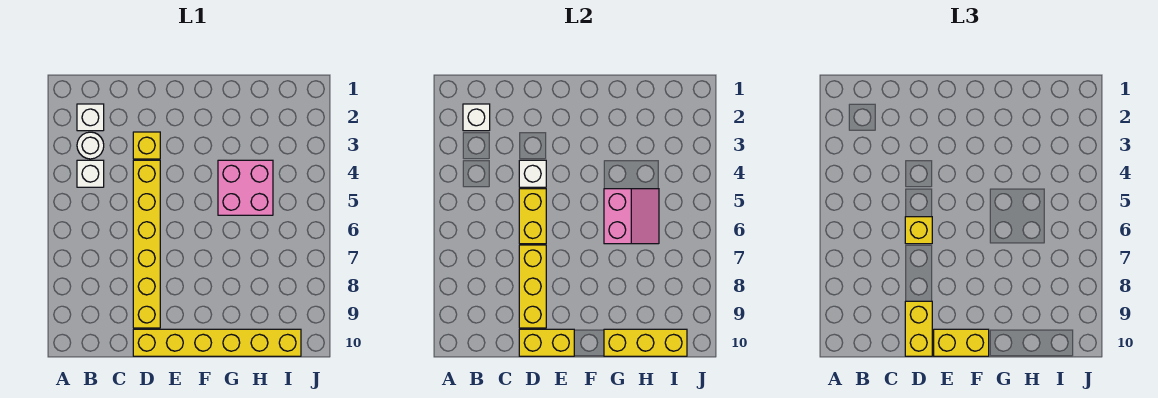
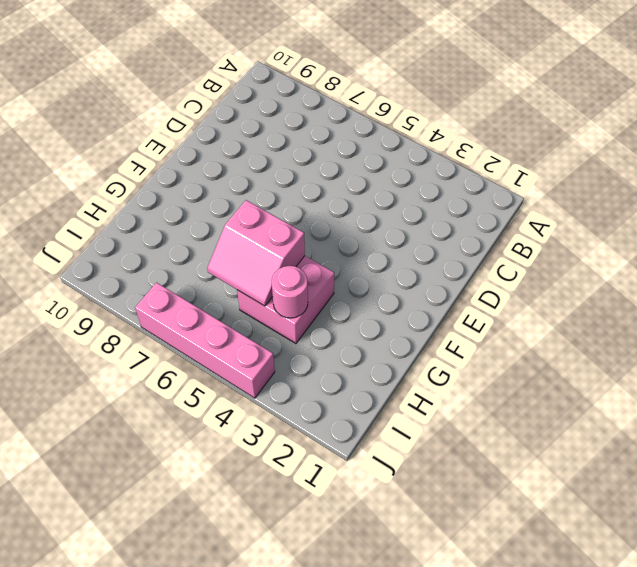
pink round brick H4 level 2 -> none
pink brick J4:J7 level 1 -> none
none -> white brick B2 level 1
none -> white round brick B3 level 1
none -> white brick B4 level 1

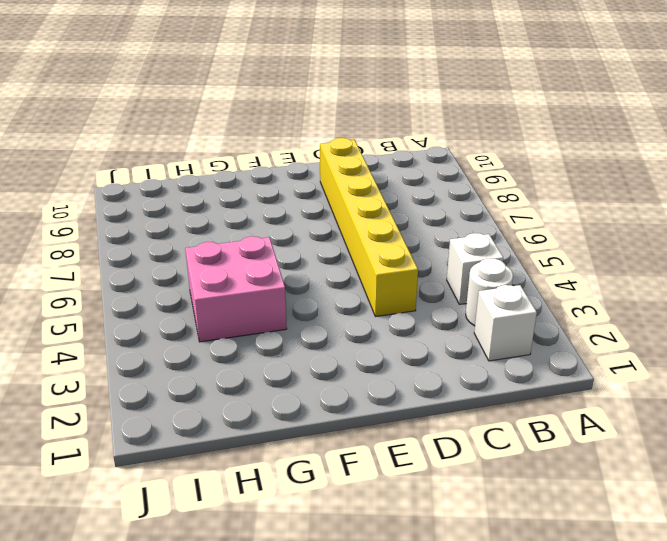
none -> yellow brick D3 level 1
none -> yellow brick D10:I10 level 1
none -> white brick B2 level 2

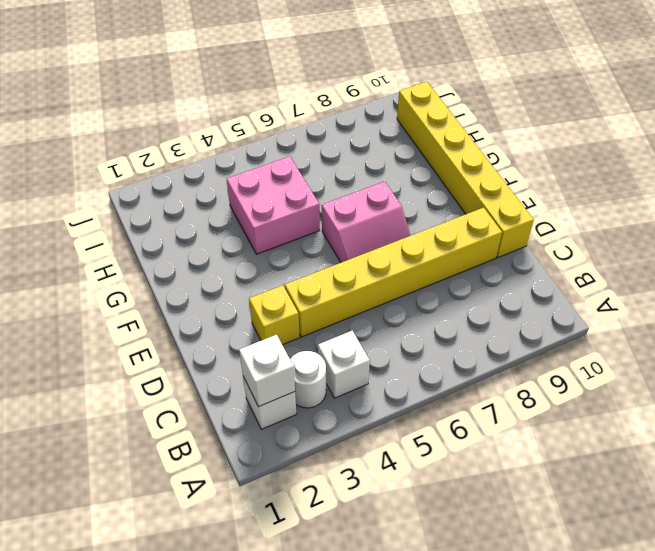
pink slope E6:F7 level 1 top F -> pink slope G5:H6 level 2 top G
none -> white brick D4 level 2
none -> yellow brick D5:D6 level 2
none -> yellow brick D7:D9 level 2

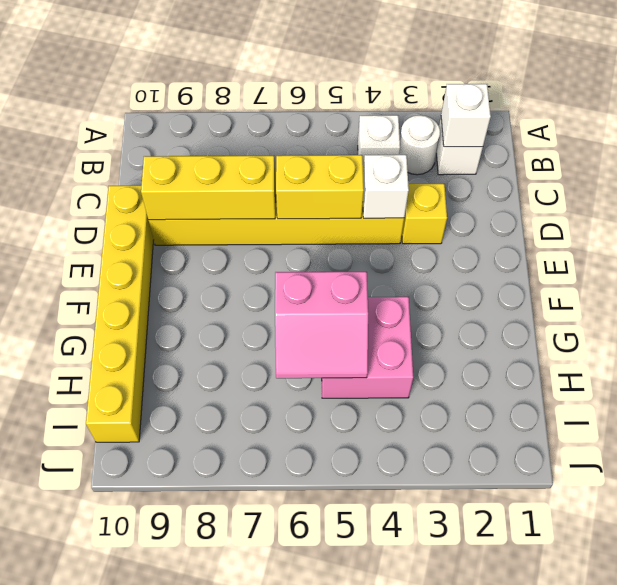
none -> yellow brick D10:E10 level 2
none -> yellow brick G10:I10 level 2
none -> yellow brick D6 level 3

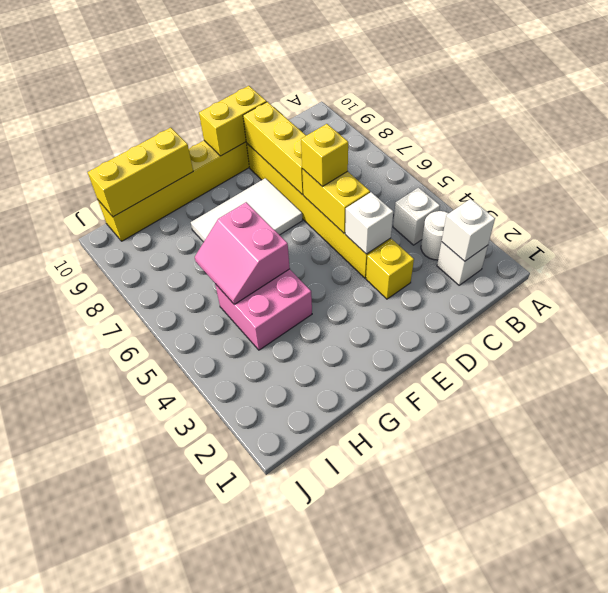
white tile E7:G8 level 1 -> none
none -> yellow brick D9:D10 level 3
none -> yellow brick E10:F10 level 3

